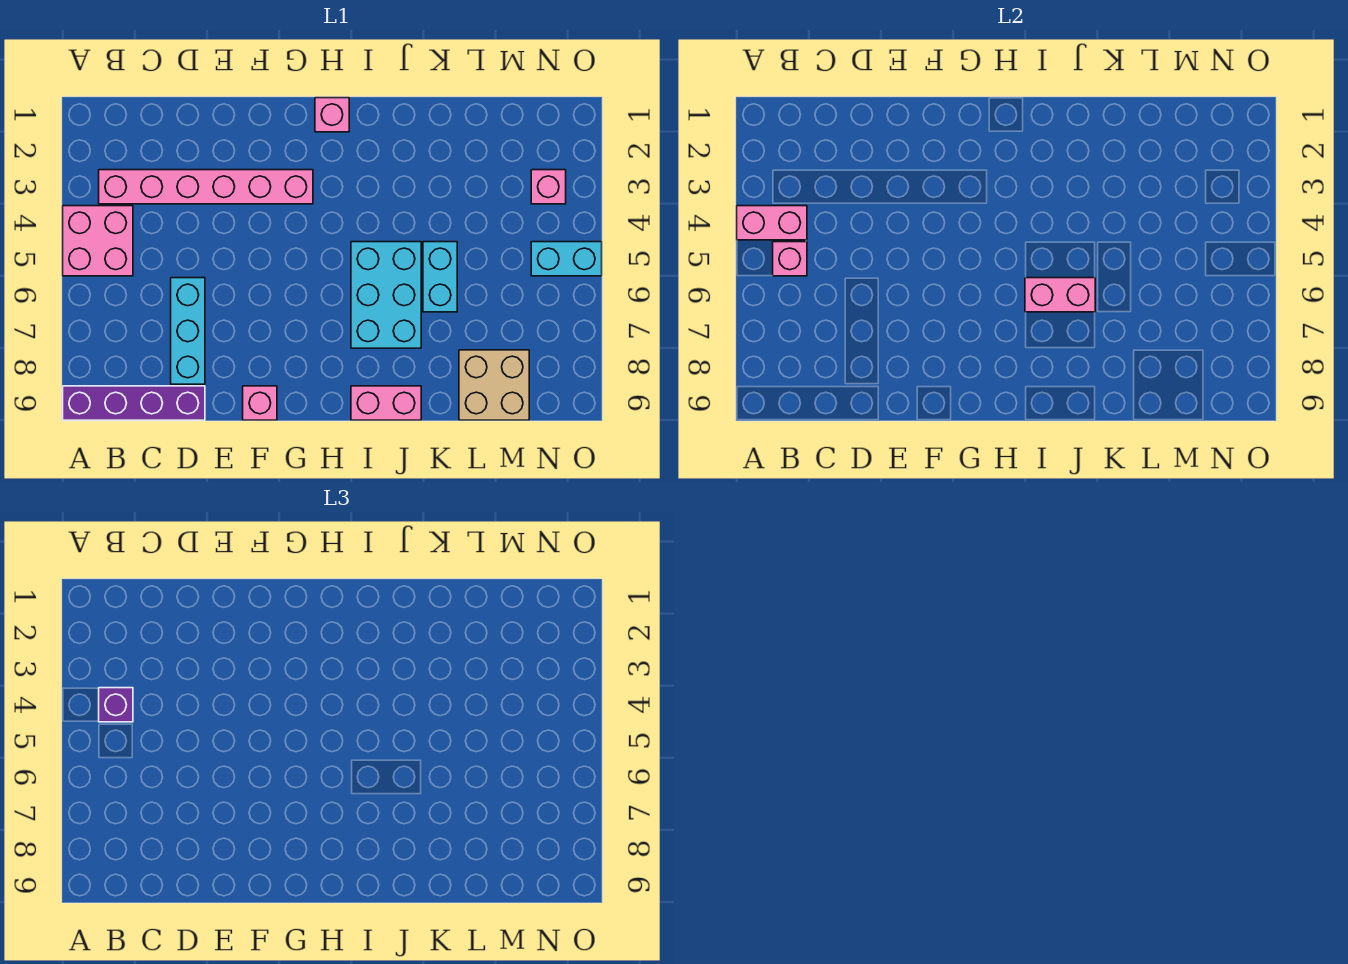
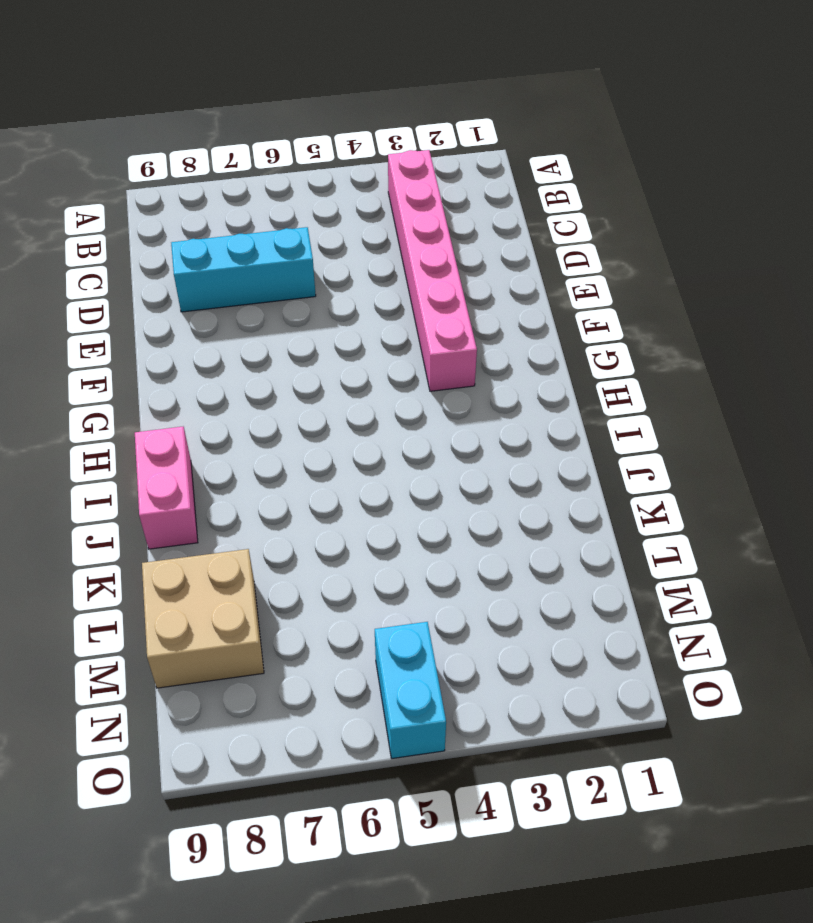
none -> pink brick A4:B5 level 1
none -> purple brick A9:D9 level 1
none -> pink brick F9 level 1

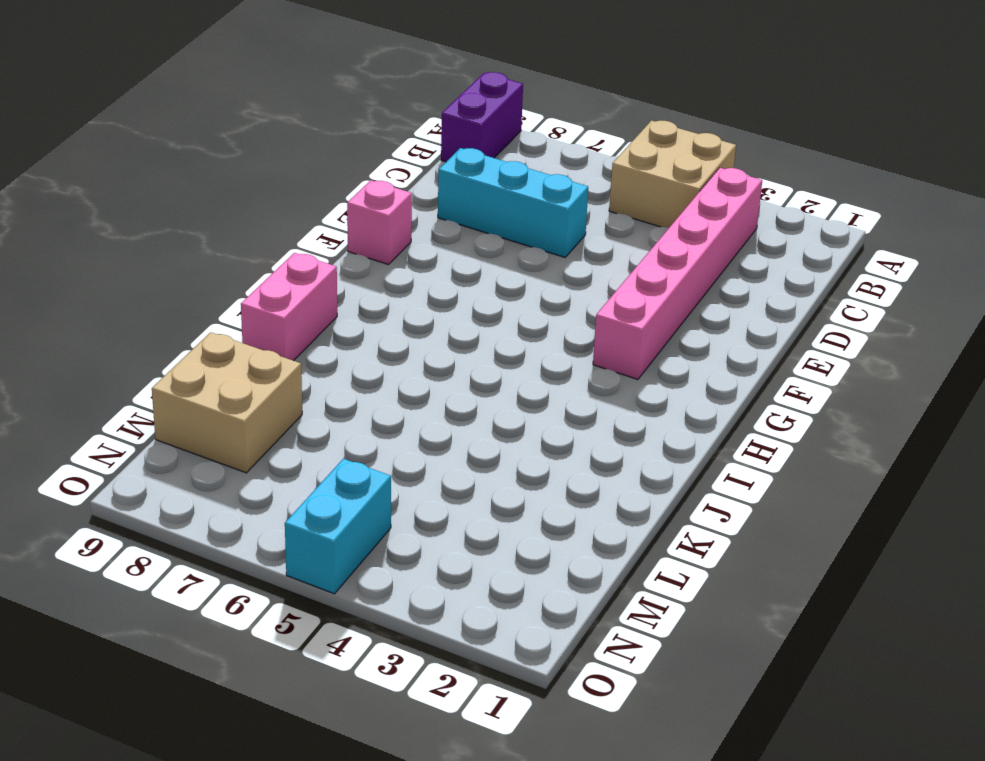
tan brick A4:B5 level 1 -> pink brick A4:B5 level 1
purple brick A9:B9 level 1 -> purple brick A9:D9 level 1
none -> pink brick H1 level 1
none -> cyan brick I5:J7 level 1
none -> cyan brick K5:K6 level 1

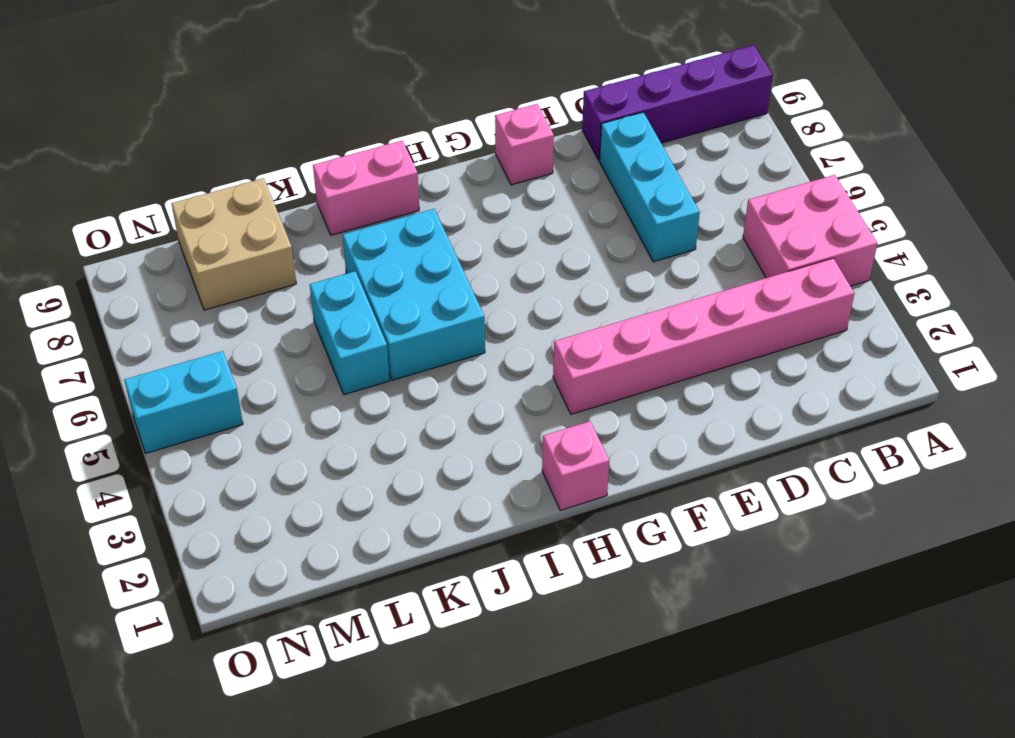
none -> pink brick N3 level 1
none -> pink brick A4:B4 level 2
none -> pink brick B5 level 2

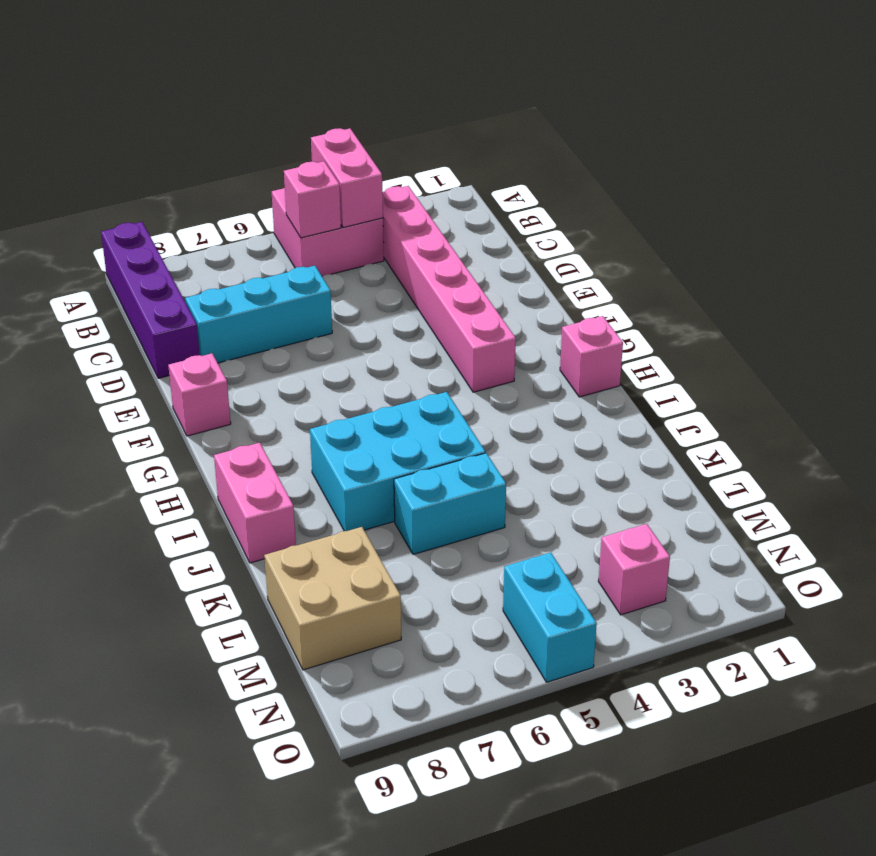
none -> pink brick I6:J6 level 2
none -> purple brick B4 level 3

